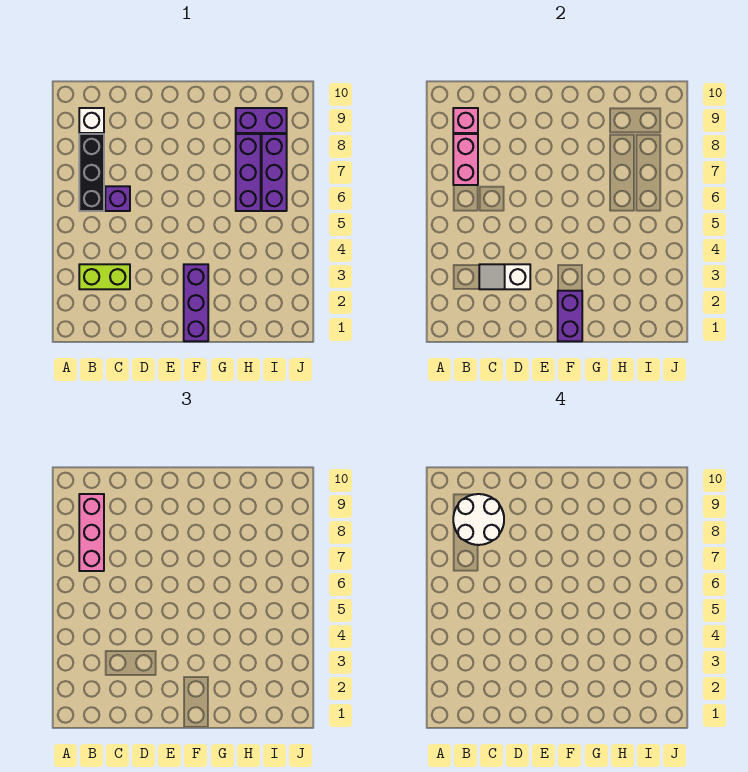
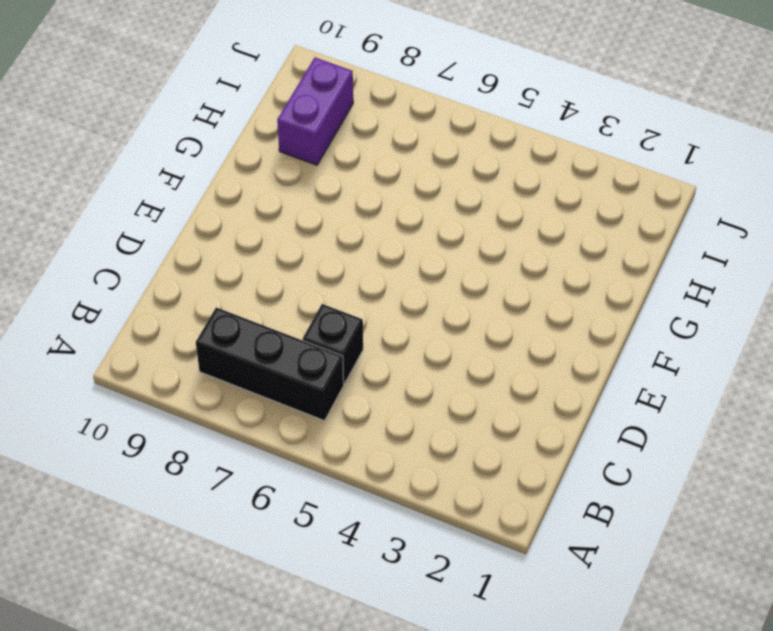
black brick C6 level 1 -> purple brick C6 level 1
none -> lime brick B3:C3 level 1
none -> white brick B9 level 1
none -> purple brick F1:F3 level 1

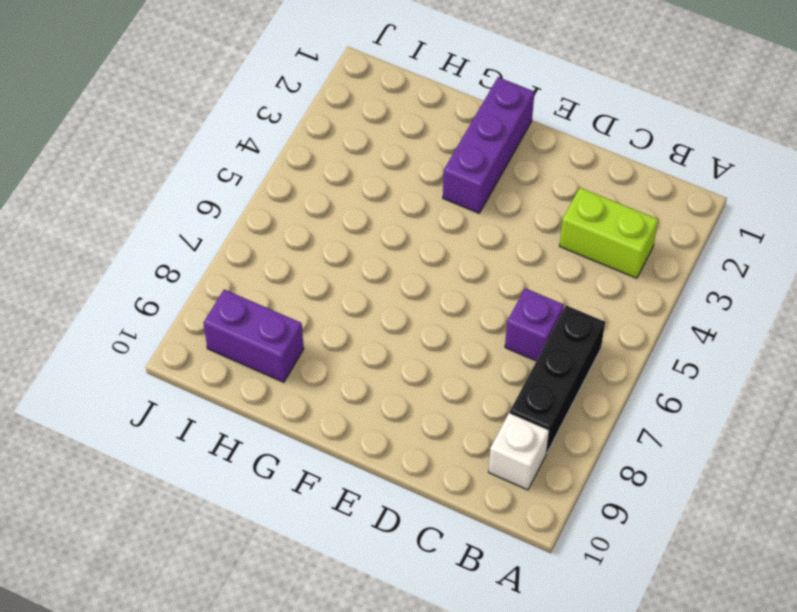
none -> purple brick H6:H8 level 1
none -> purple brick I6:I8 level 1
none -> pink brick B7:B8 level 2

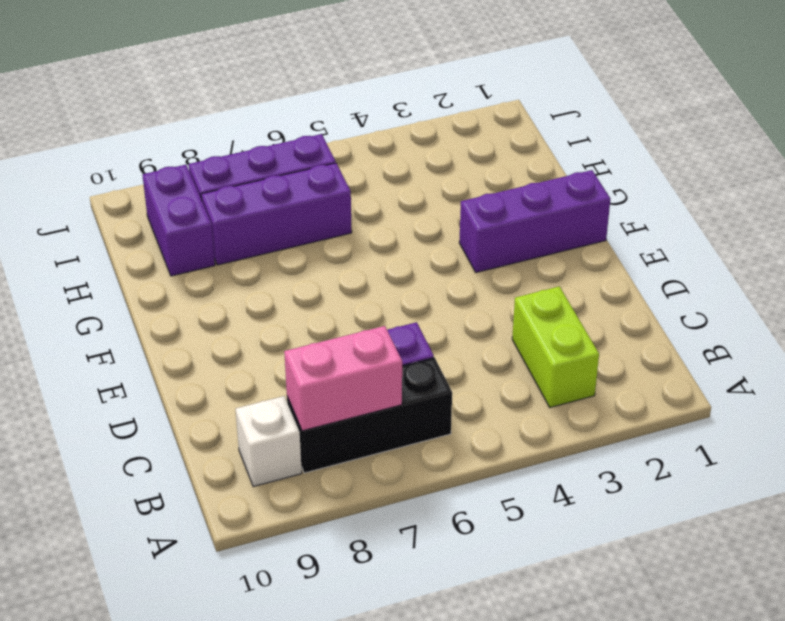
none -> pink brick B9 level 2
none -> white slope C3:D3 level 2 top D
none -> purple brick F1:F2 level 2

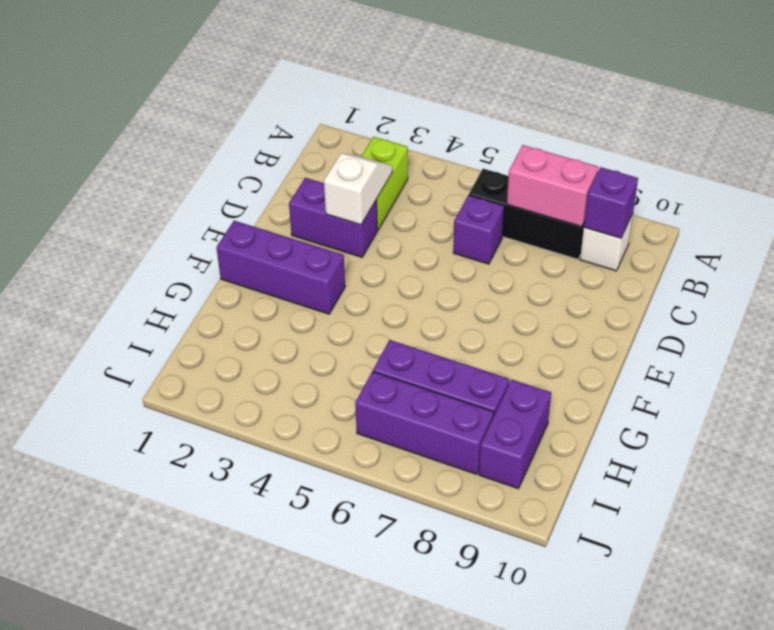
purple brick B9 level 2 -> pink brick B9 level 2
purple brick D2:D3 level 1 -> purple brick F1:F2 level 2
none -> pink brick B7:B9 level 3
none -> white round brick B8:C9 level 4

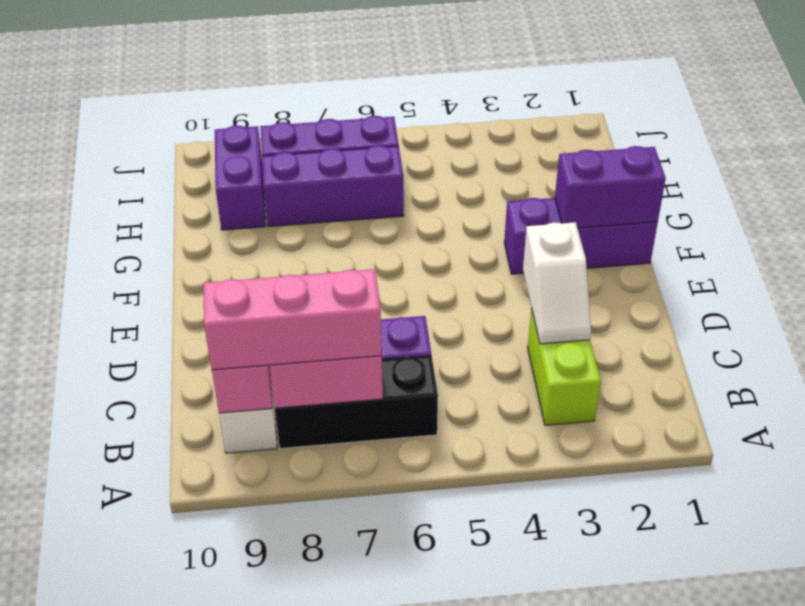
none -> white round brick B8:C9 level 4

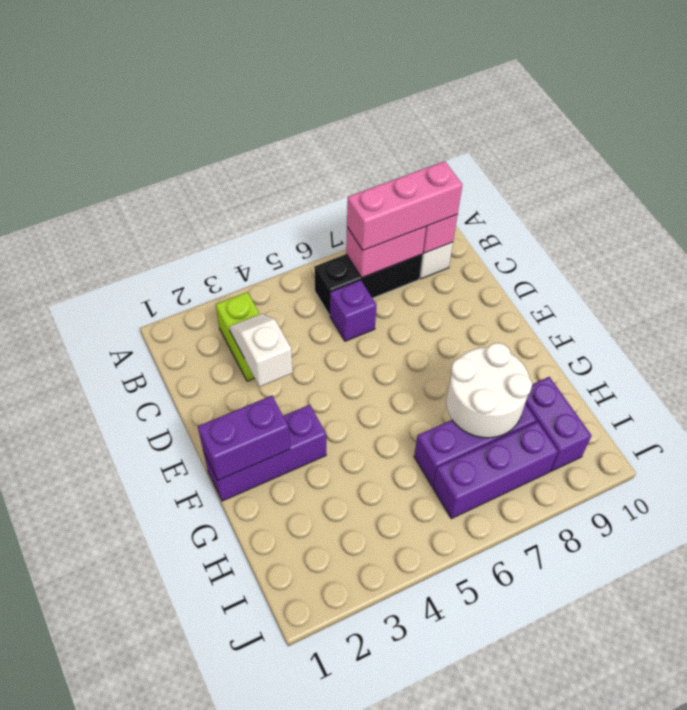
white round brick G7:H8 level 2 -> white round brick B8:C9 level 4

